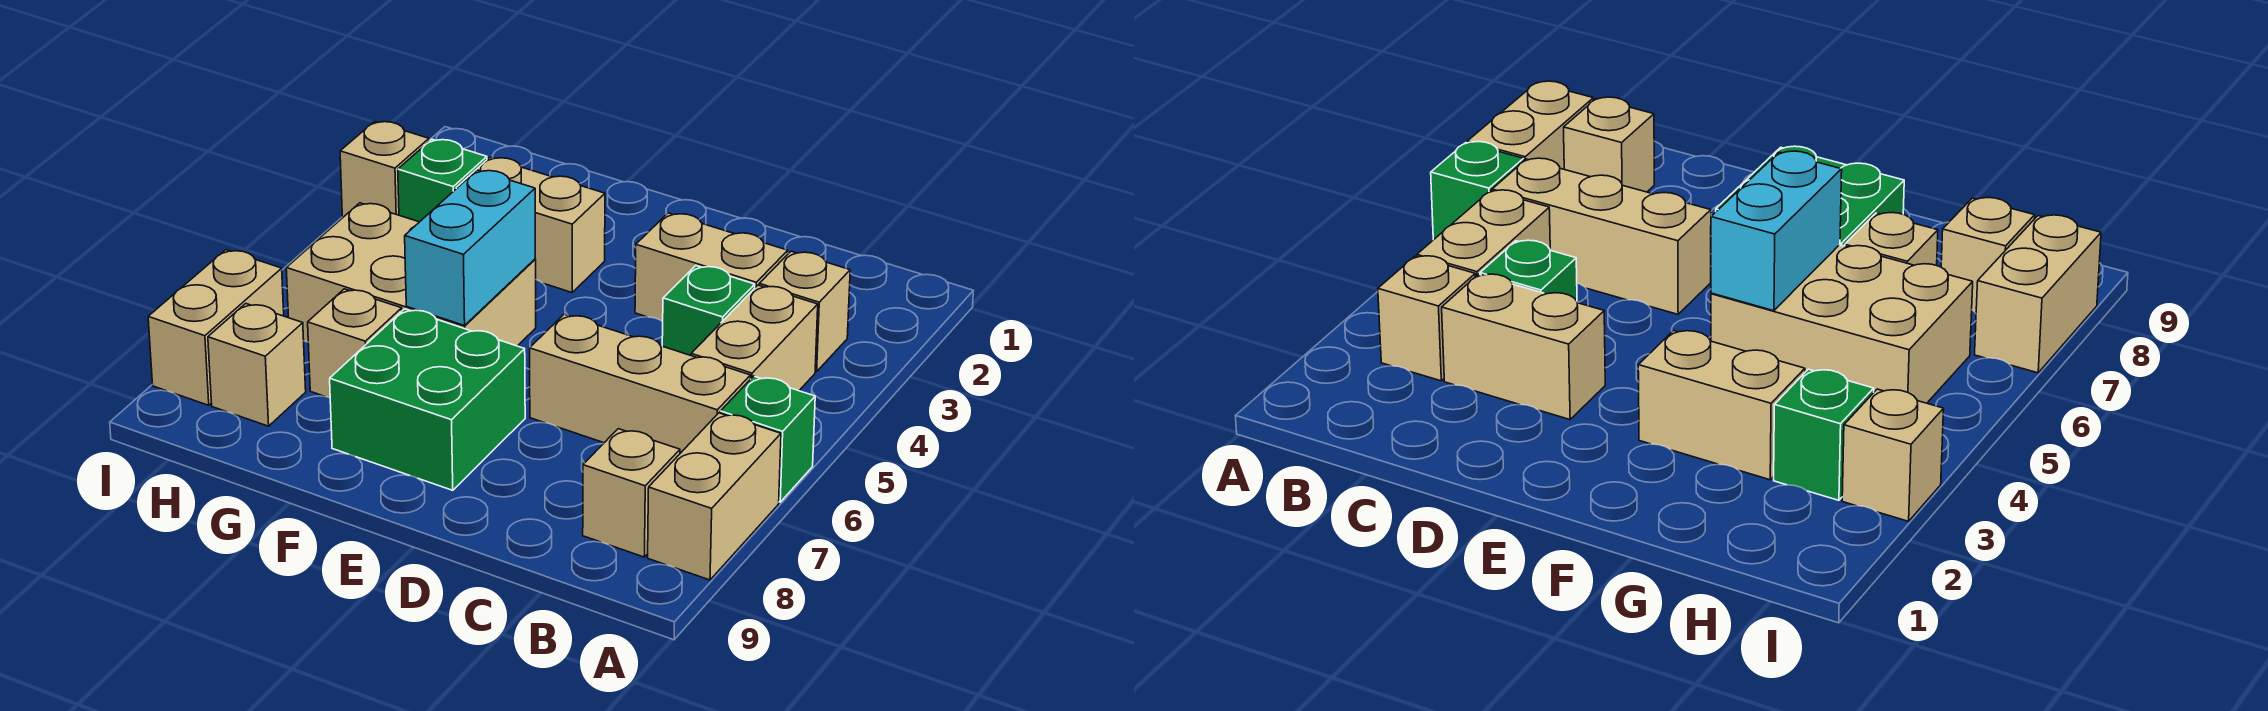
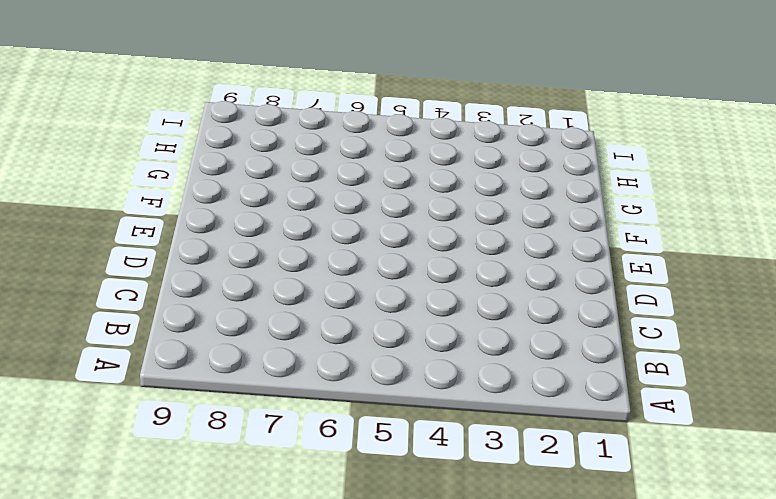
none -> green brick A6 level 1
none -> tan brick A7:A8 level 1
none -> tan brick B3 level 1

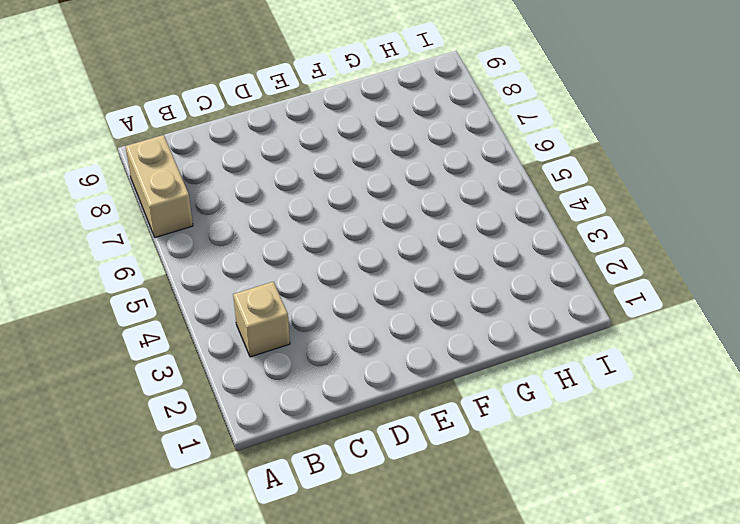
none -> green brick A6 level 1
none -> tan brick B4:B5 level 1
none -> tan brick B6:D6 level 1

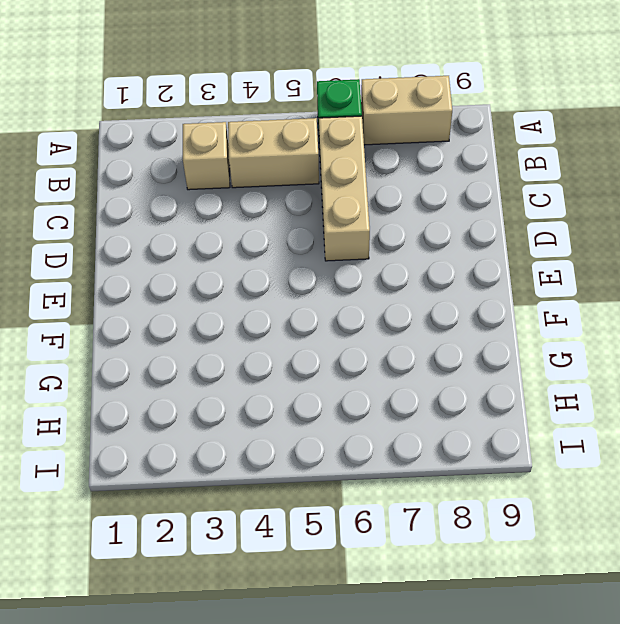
none -> tan brick B8 level 1
none -> tan brick C3:D3 level 1
none -> green brick C4 level 1

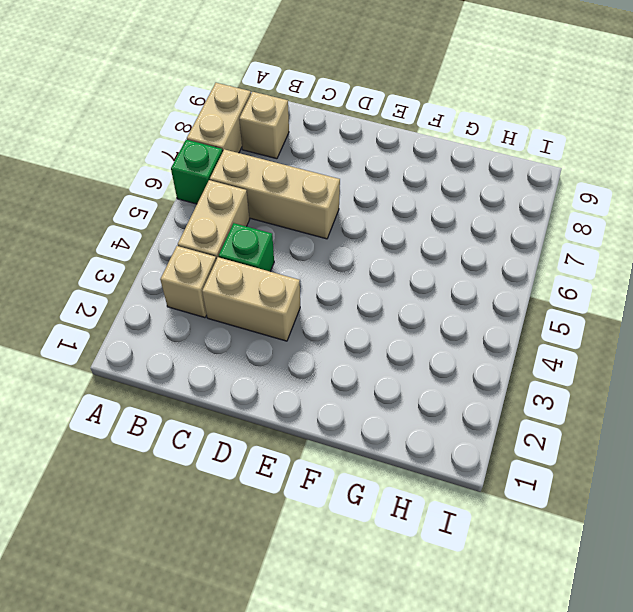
none -> green brick E7:F8 level 1
none -> tan brick F3:G3 level 1
none -> tan brick F5:H6 level 1

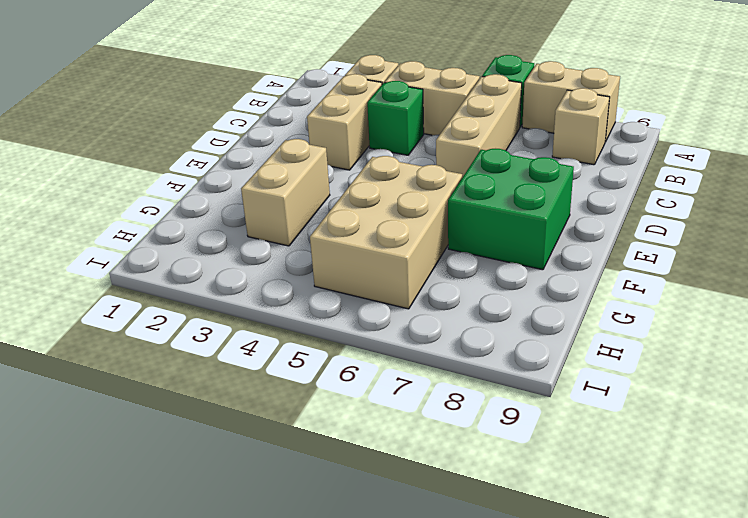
none -> tan brick G7 level 1
none -> green brick H3 level 1
none -> tan brick H8 level 1

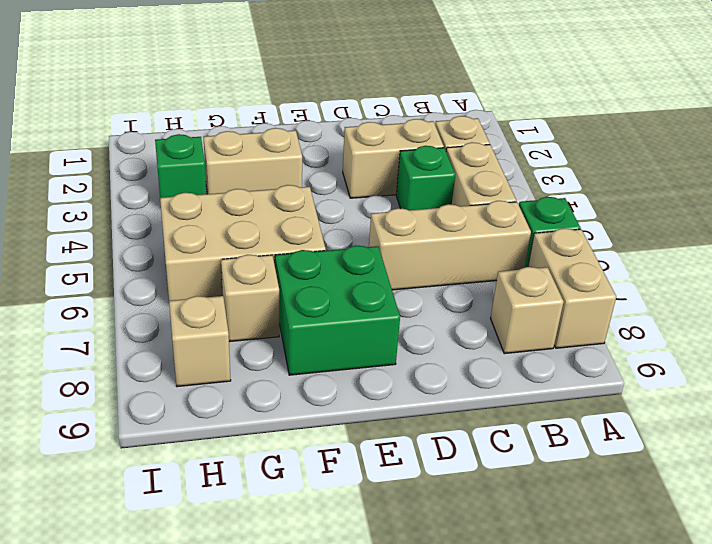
none -> tan brick I3 level 1
none -> tan brick I7:I8 level 1
none -> cyan brick F5:F6 level 2

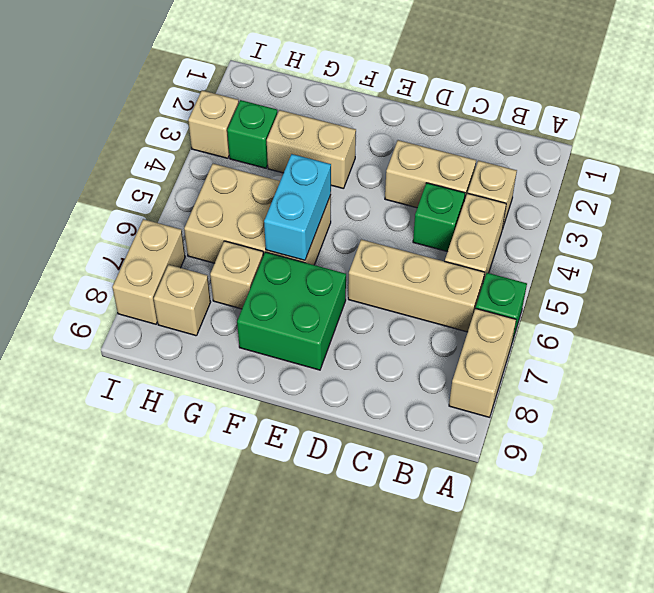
none -> tan brick B8 level 1

